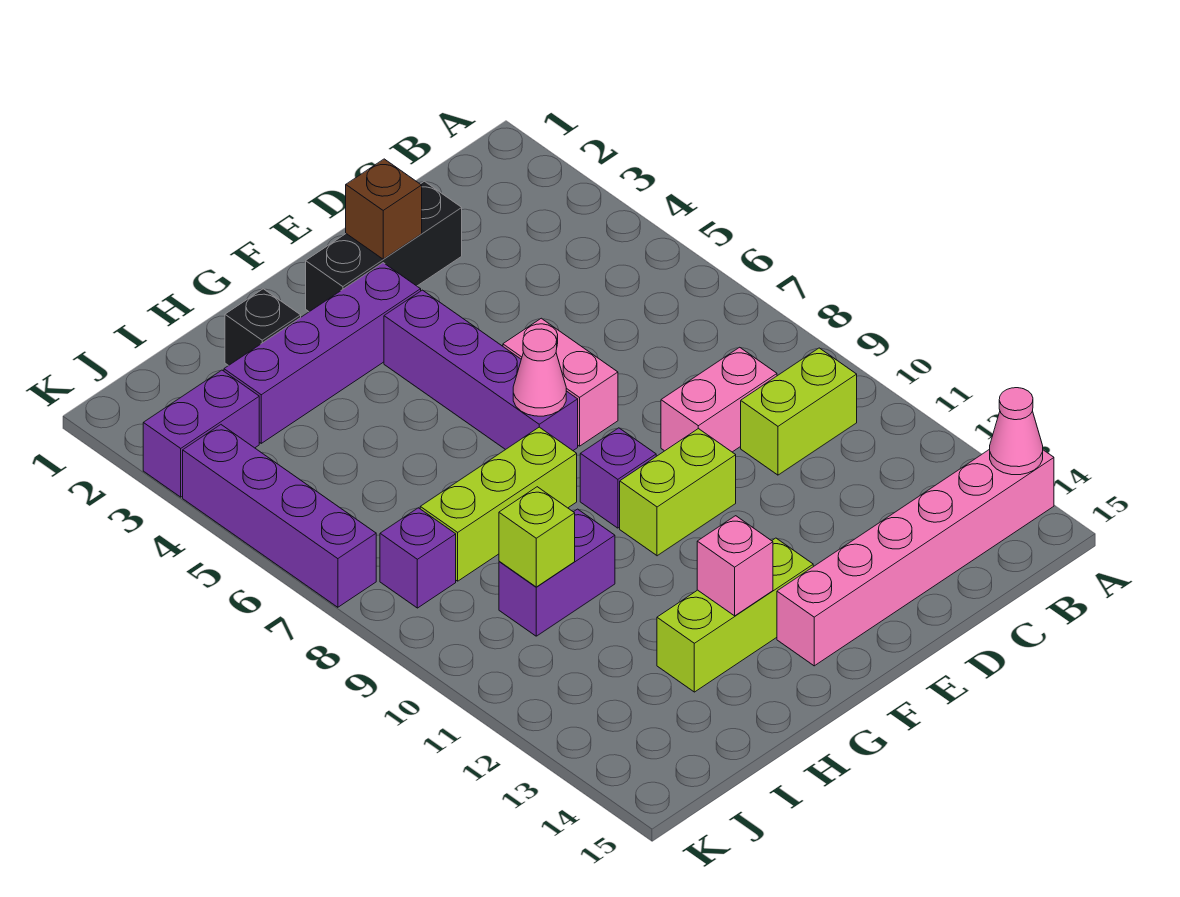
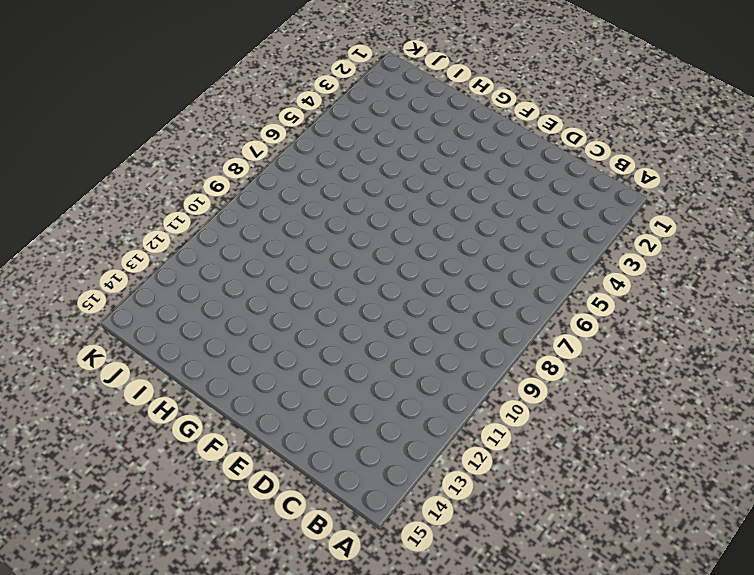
none -> pink brick A14:F14 level 1
none -> lime brick B10:C10 level 1
none -> pink brick C9:D9 level 1

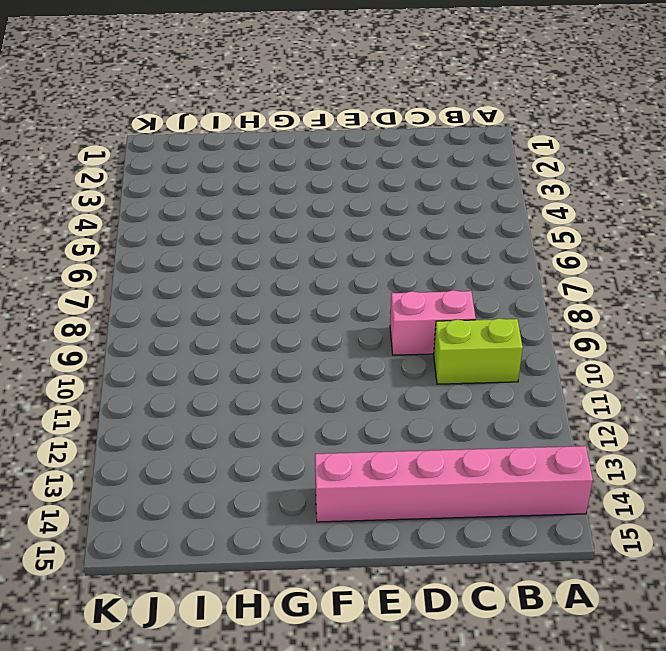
none -> black brick D2:F2 level 1
none -> pink brick E6:E7 level 1
none -> lime brick E10:F10 level 1

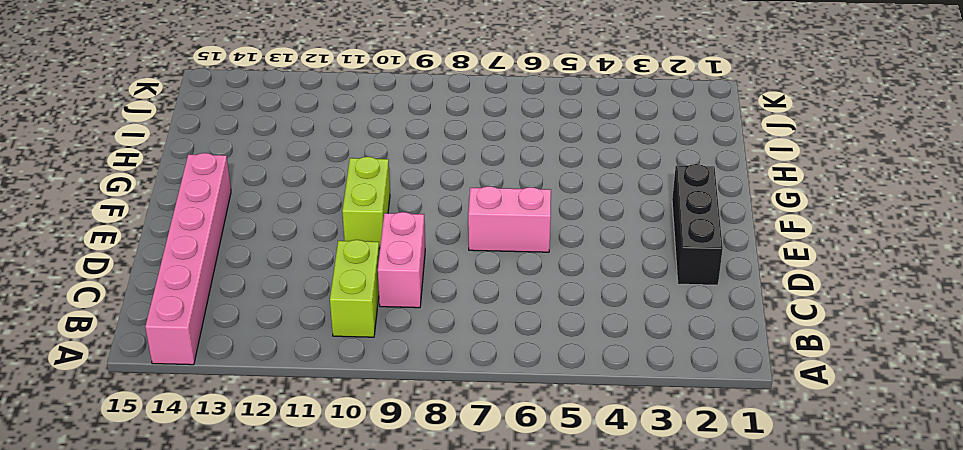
none -> purple brick F3:I3 level 1
none -> purple brick F4:F7 level 1
none -> purple brick F9 level 1

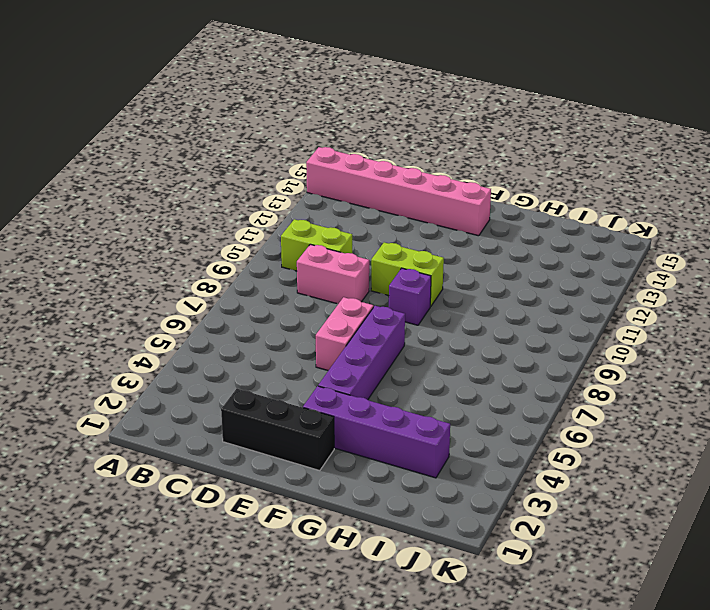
none -> lime brick F13:H13 level 1
none -> lime brick G8:I8 level 1
none -> black brick H2 level 1

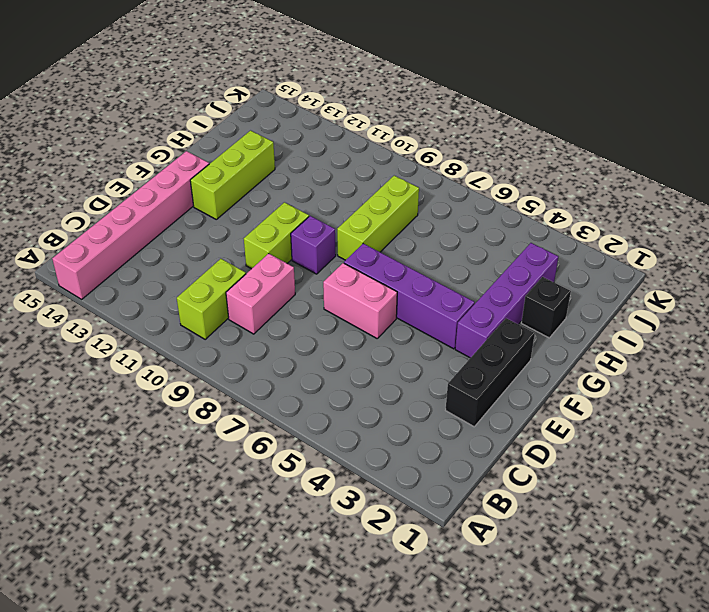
none -> purple brick H10:I10 level 1
none -> purple brick J3:K3 level 1
none -> purple brick J8 level 1

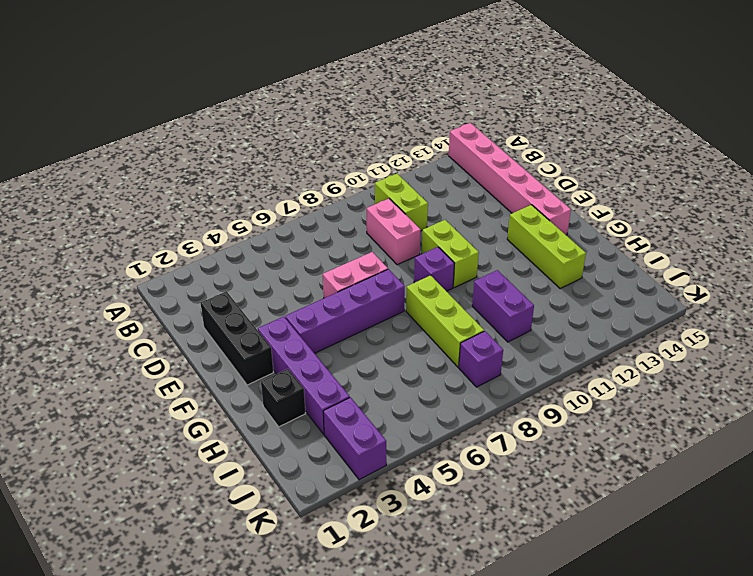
none -> purple brick K4:K7 level 1
none -> pink cone A14 level 2
none -> brown brick E2 level 2

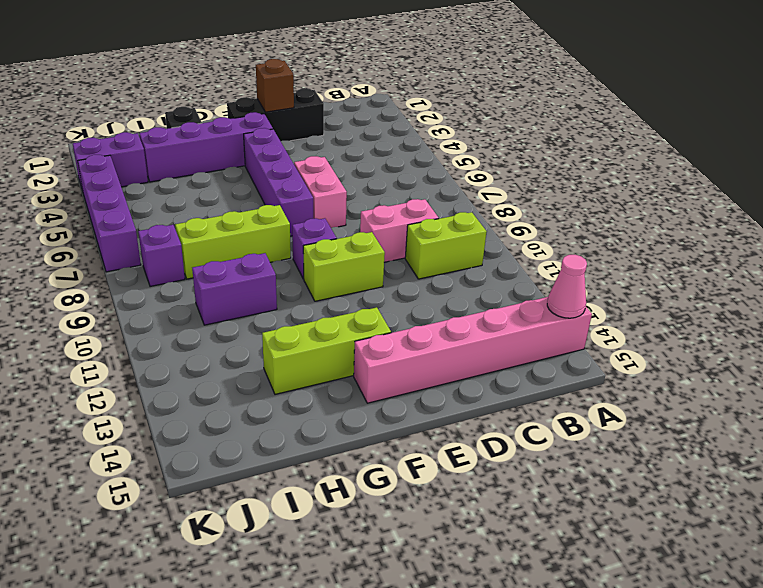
none -> pink cone F7 level 2
none -> pink brick G13 level 2
none -> lime brick I10 level 2

